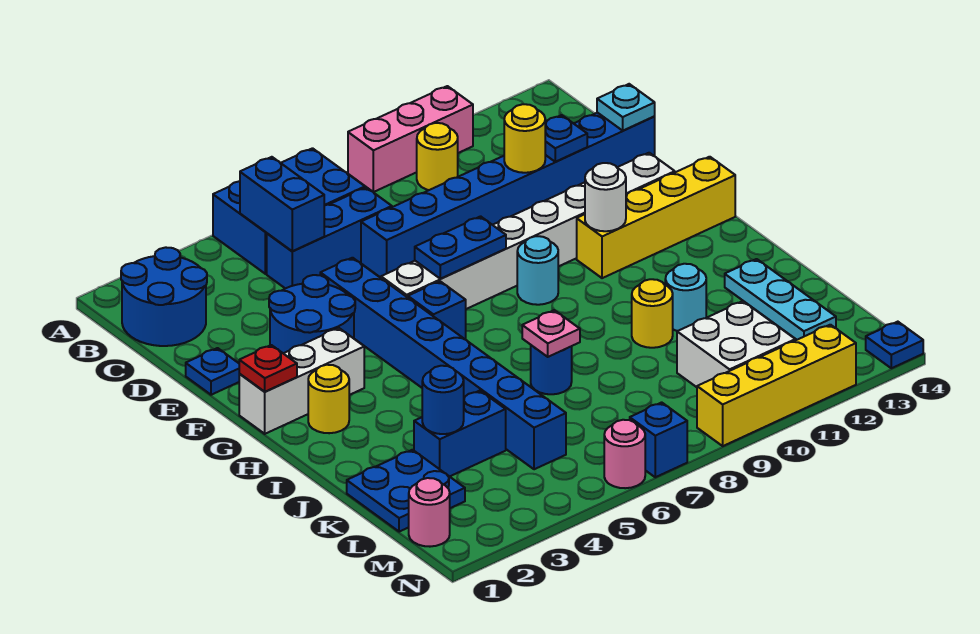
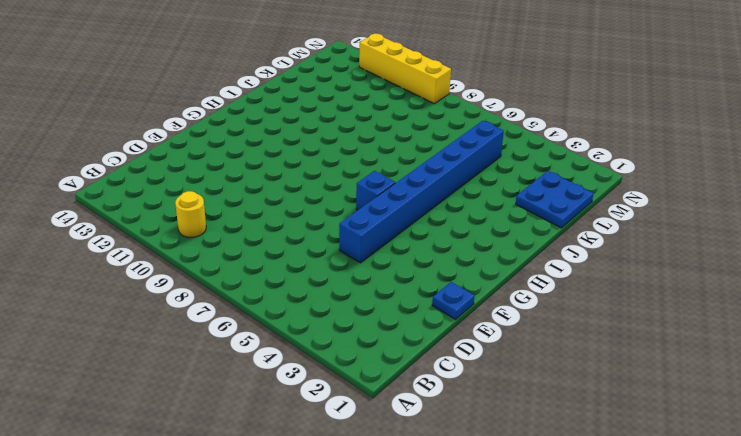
none -> blue brick A5:B7 level 1
none -> pink brick A9:A11 level 1
none -> blue round brick B1:C2 level 1
none -> blue brick C5:C7 level 1

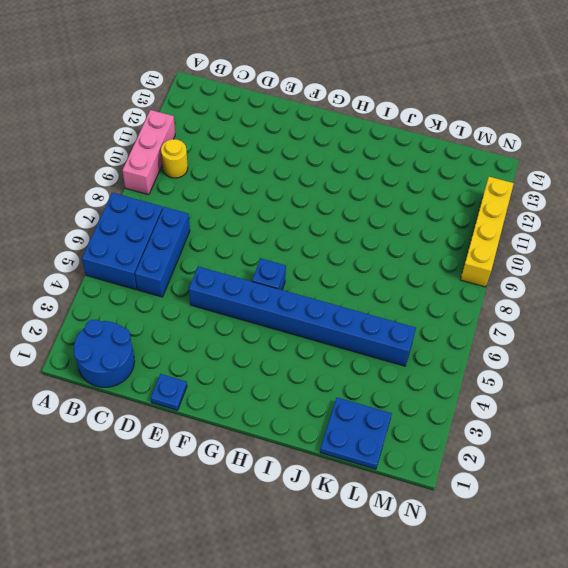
none -> blue brick D7:D14 level 1
none -> blue round brick E3:F4 level 1
none -> white brick F6:F13 level 1
none -> white brick G1:G3 level 1

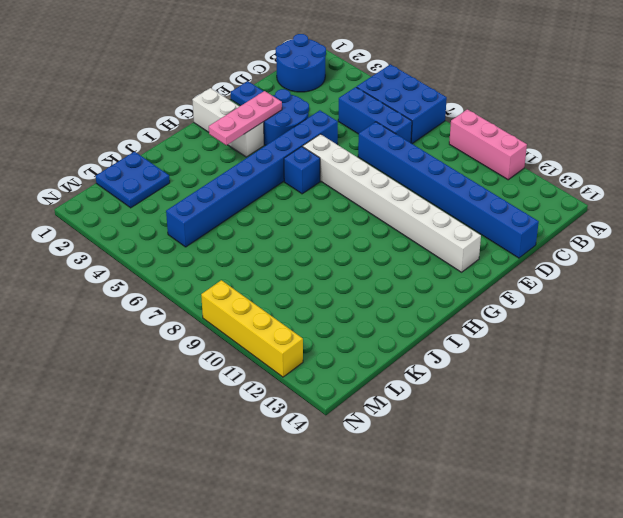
pink plate F3:H3 level 2 -> none
none -> yellow round brick B10 level 1
none -> cyan round brick G9 level 1
none -> yellow brick G11:G14 level 1
none -> yellow round brick H2 level 1

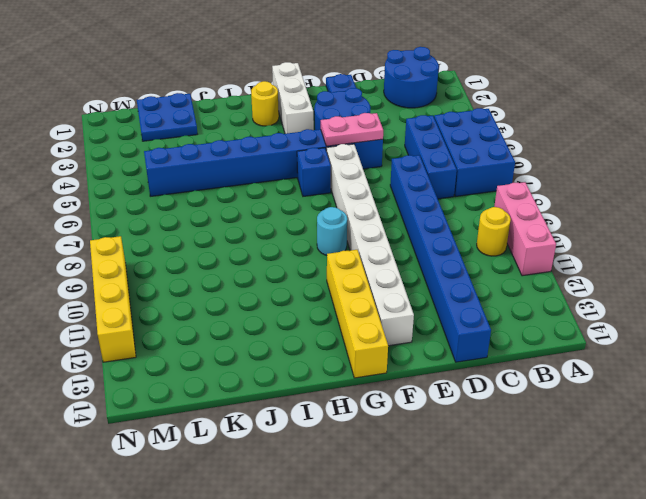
pink plate E5:F5 level 2 -> none
none -> blue round brick J7 level 1
none -> yellow round brick J10 level 1
none -> cyan round brick J11 level 1
none -> cyan plate J13:L13 level 1

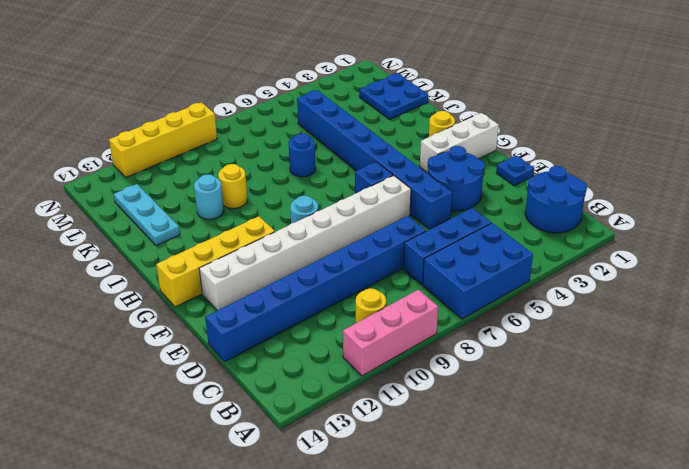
none -> blue brick K3:K4 level 1
none -> white brick L10:M11 level 1
none -> pink round brick M1 level 1
none -> pink round brick N6 level 1

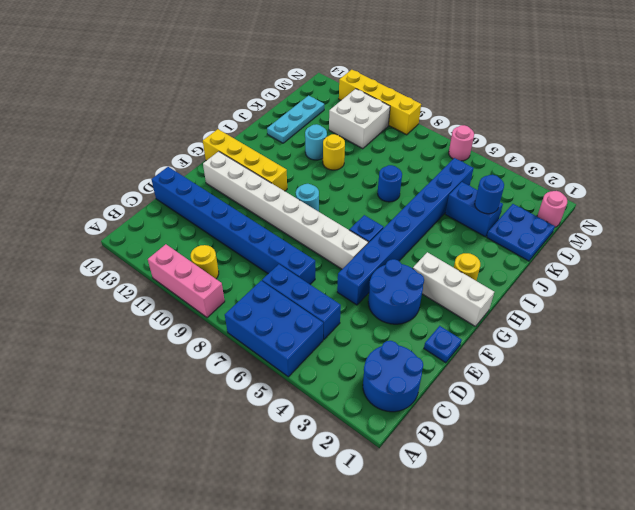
none -> blue brick N7 level 1
none -> blue plate N14 level 1
none -> blue brick B5:C5 level 2
none -> yellow round brick D11 level 2

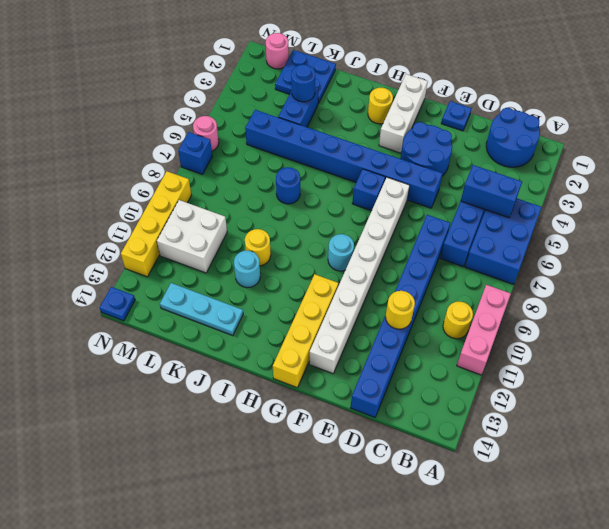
none -> blue plate D12 level 2
none -> cyan plate D14 level 2
none -> blue plate F7:F8 level 2
none -> red plate G1 level 2

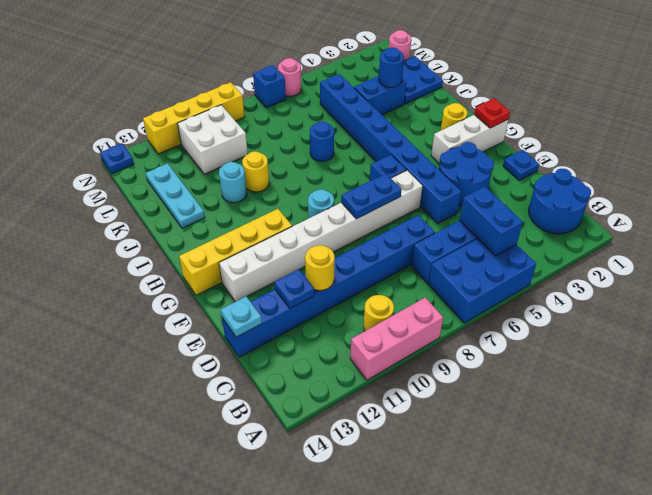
none -> white round brick G11 level 2
none -> pink plate J7 level 2

